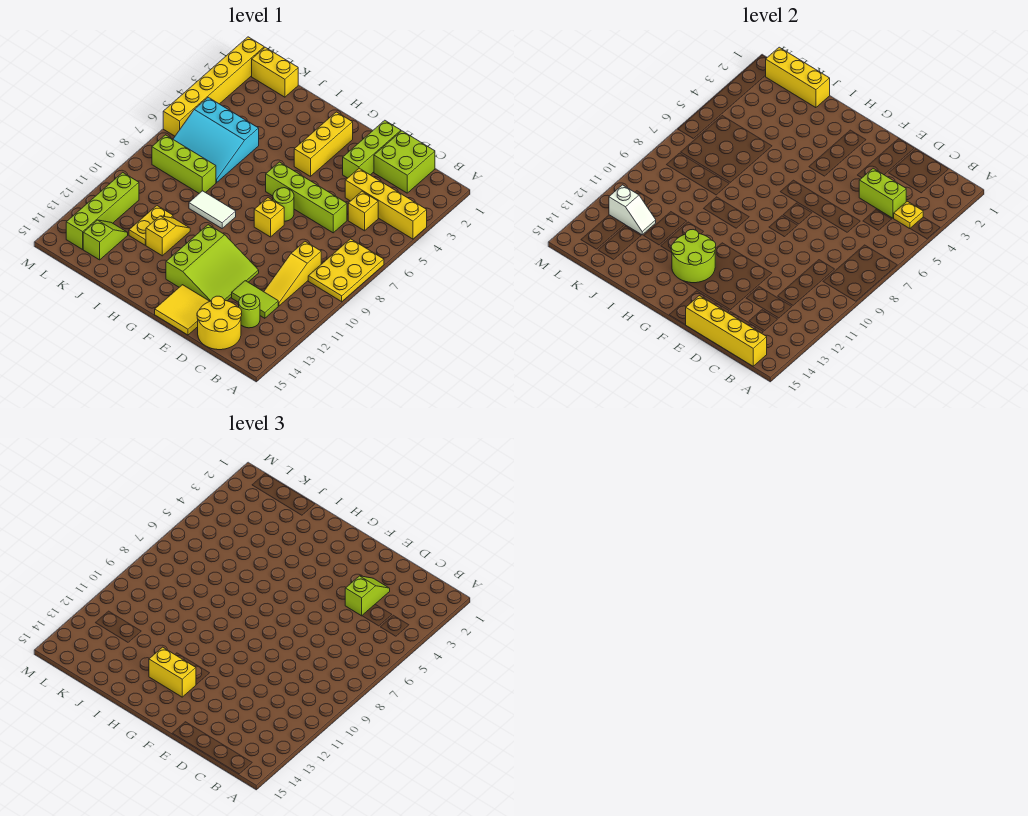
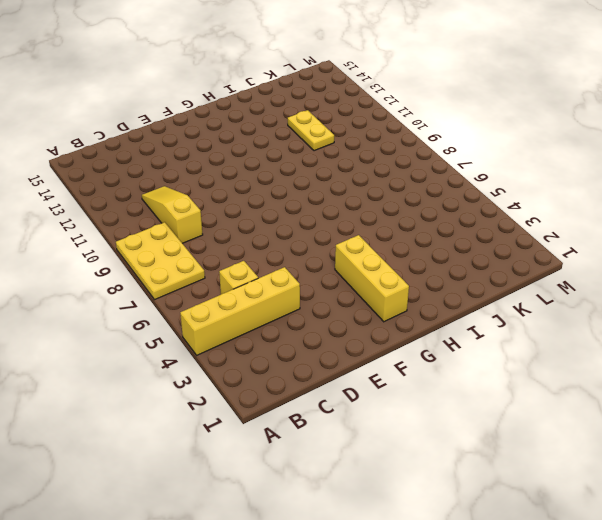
none -> lime brick C1:D2 level 1
none -> lime tile C12:D12 level 1
none -> lime round brick C13 level 1
none -> yellow round brick C14:D15 level 1

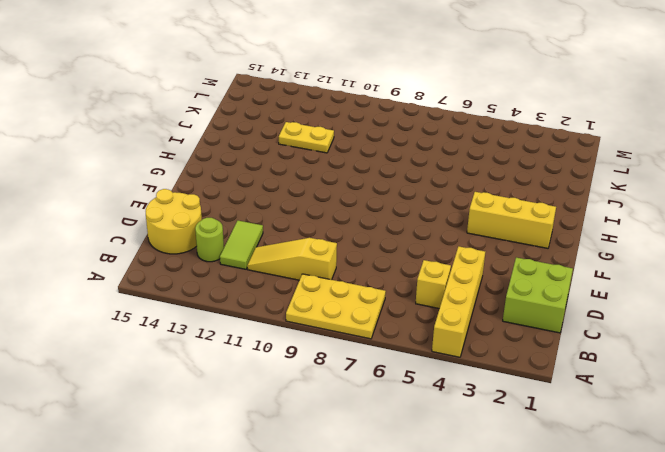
none -> lime brick D6:G6 level 1
none -> lime brick E1:E3 level 1
none -> lime slope E11:G13 level 1 top G
none -> yellow tile E14:F15 level 1

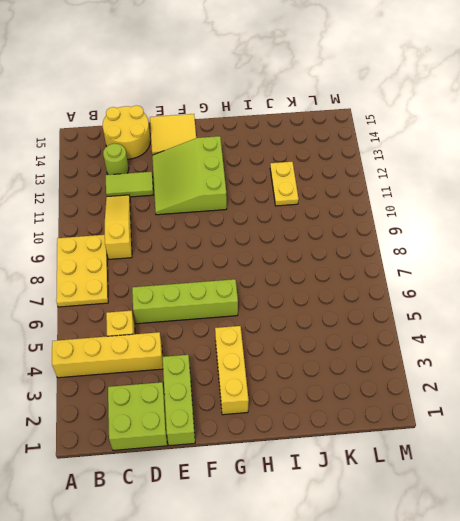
none -> lime round brick F7 level 1
none -> yellow brick F8 level 1
none -> white tile H9:I9 level 1
none -> yellow slope I11:I12 level 1 top 12

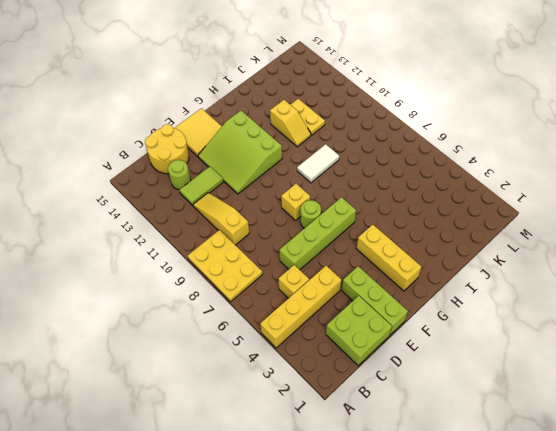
none -> cyan slope J5:L7 level 1 top 5
none -> lime brick J8:L8 level 1
none -> yellow brick K1:L1 level 1
none -> lime slope K13:K14 level 1 top 14

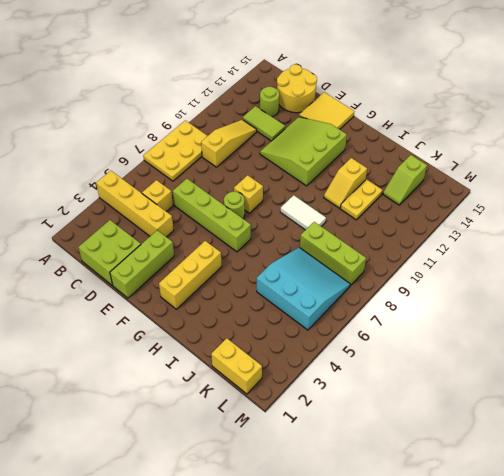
none -> lime brick L11:L14 level 1
none -> yellow brick M1:M6 level 1
none -> yellow plate B4 level 2
none -> yellow brick B15:E15 level 2

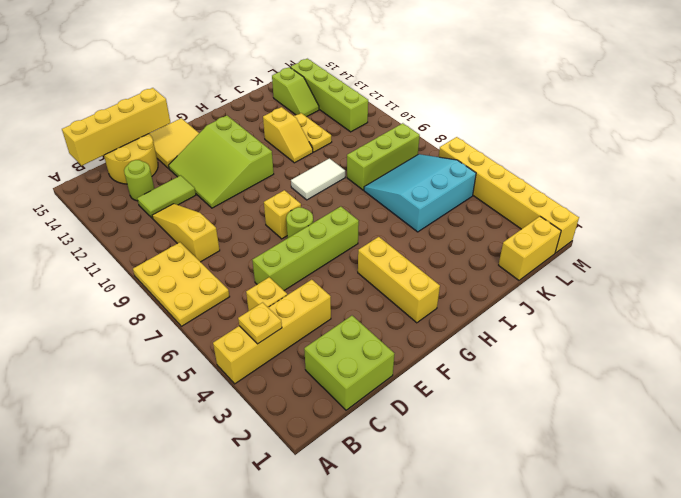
none -> lime brick E1:E3 level 1
none -> lime brick C4:D4 level 2
none -> lime round brick G12:H13 level 2
none -> yellow brick J1:L1 level 2

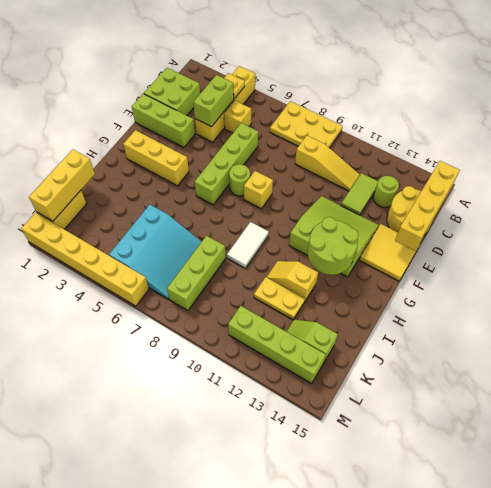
none -> white slope K12:L12 level 2 top L
none -> lime slope D3:D4 level 3 top 4
none -> yellow brick G13:H13 level 3

